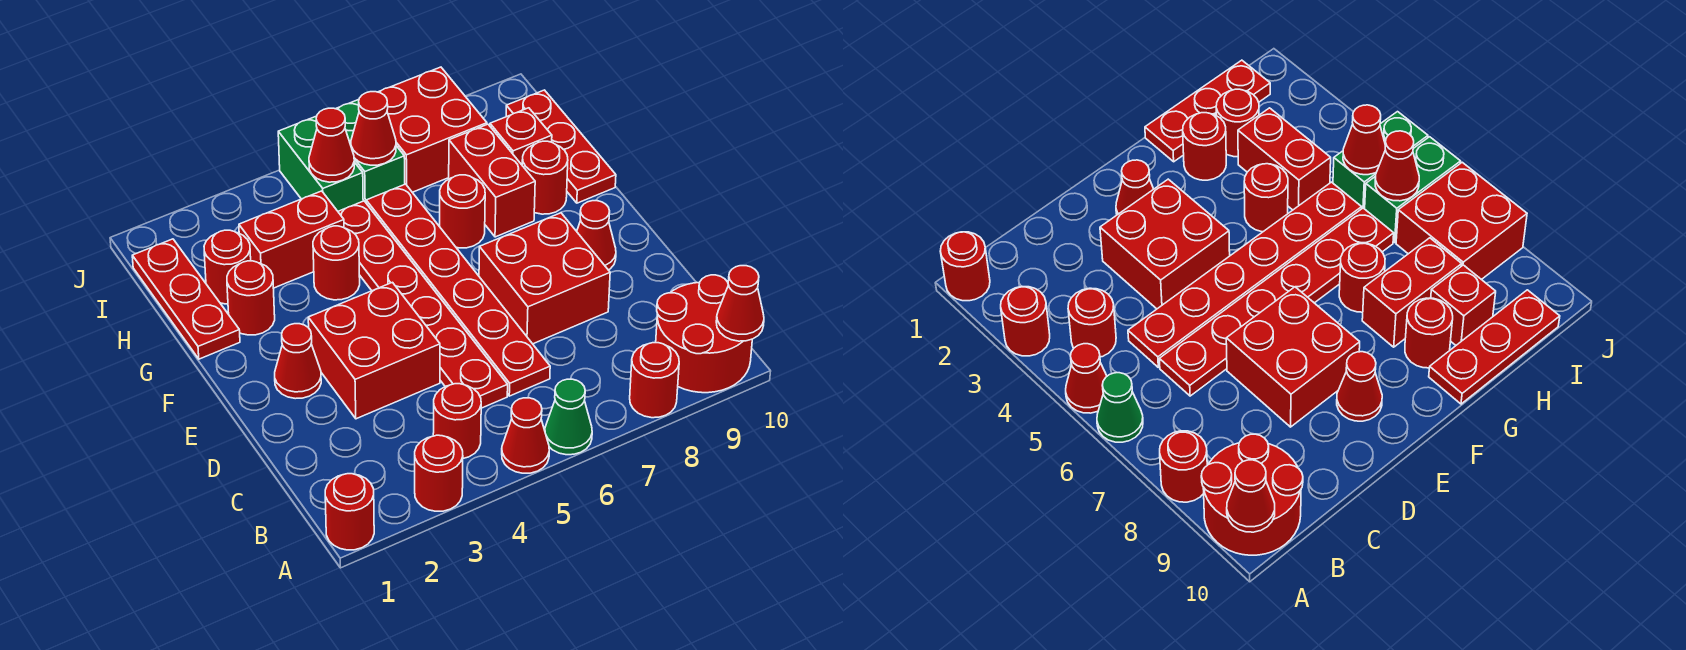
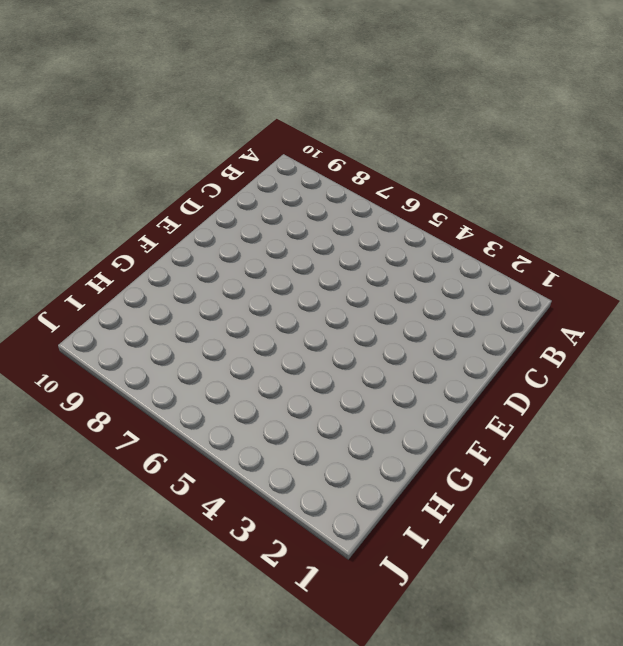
none -> red round brick A1 level 1
none -> red round brick A3 level 1
none -> red cone A5 level 1

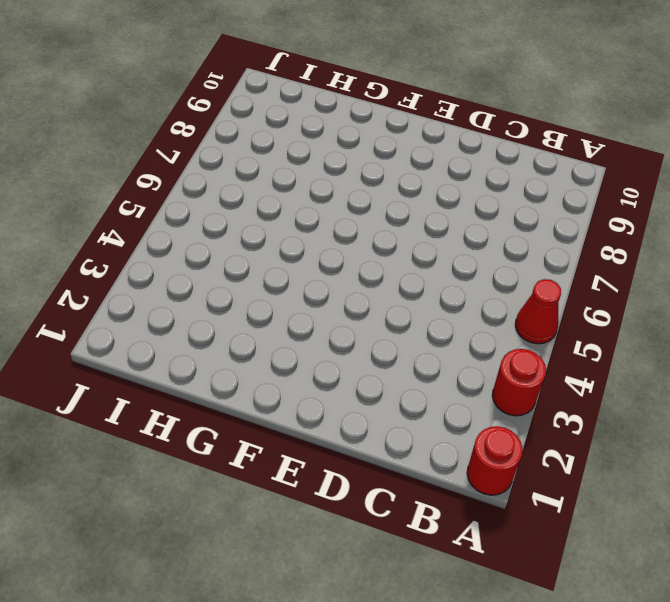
none -> green cone A6 level 1
none -> red round brick A8 level 1
none -> red round brick A9:B10 level 1

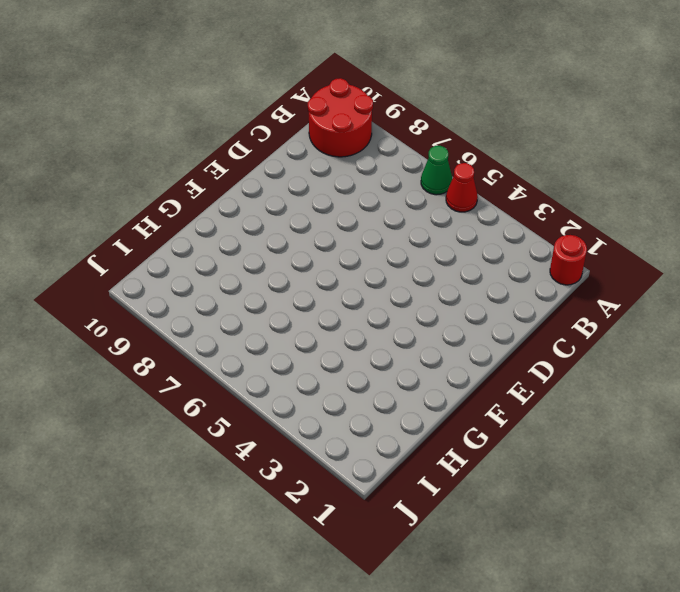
none -> red round brick A3 level 1
none -> red round brick A8 level 1
none -> red round brick B4 level 1

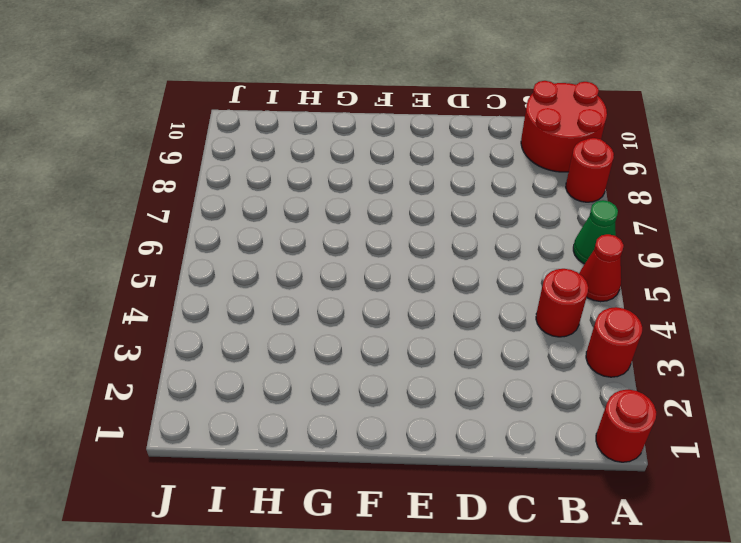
none -> red plate C5:H5 level 1
none -> red plate C6:H6 level 1
none -> red brick D3:E4 level 1

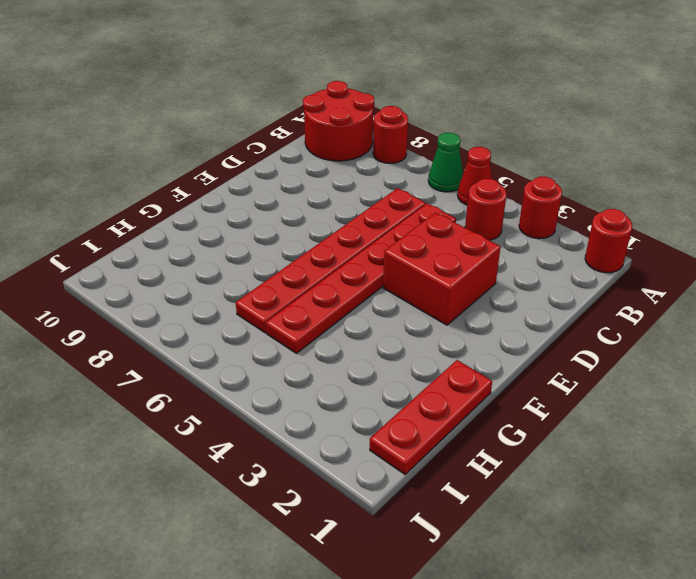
none -> red brick D7:E8 level 1
none -> red cone E2 level 1
none -> red cone E9 level 1

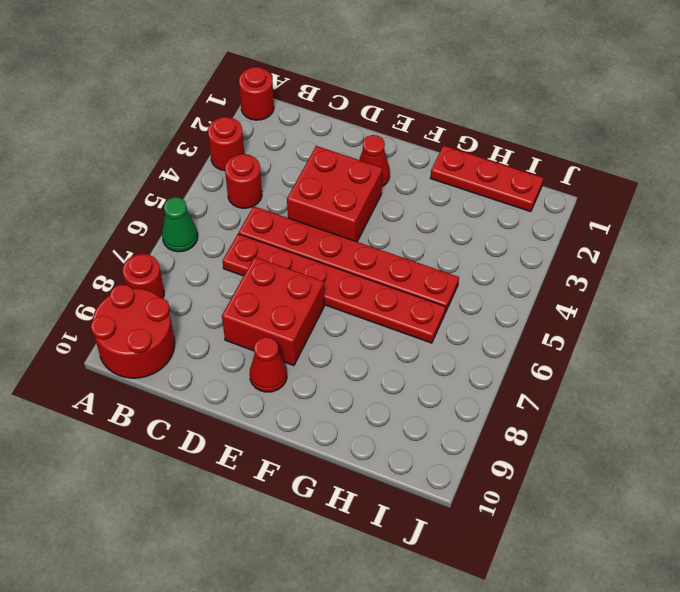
none -> red cone A5 level 1
none -> red round brick G2 level 1
none -> red round brick G4 level 1

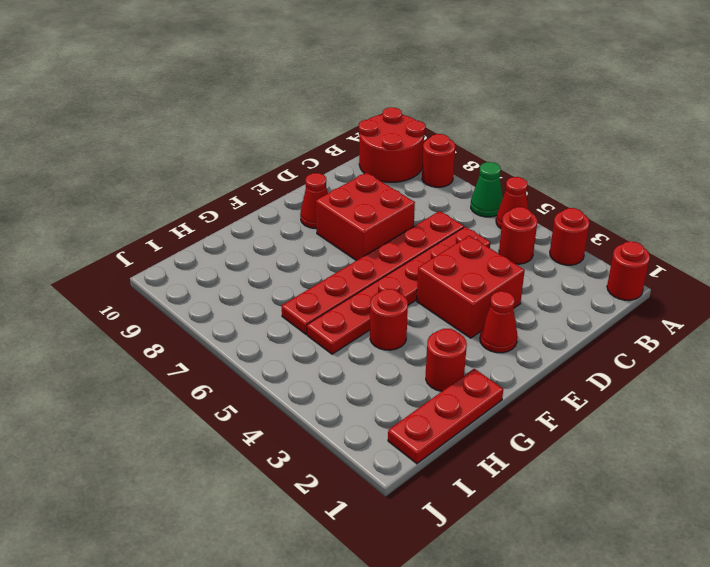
none -> red round brick G7 level 1
none -> red brick G8:H8 level 1
none -> red round brick G9 level 1

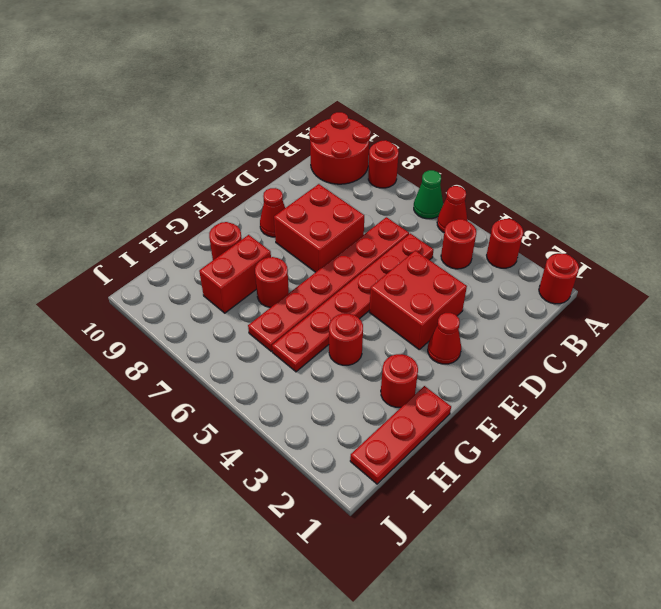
none -> red plate G10:I10 level 1
none -> red round brick H2 level 1
none -> red brick H3:H4 level 1

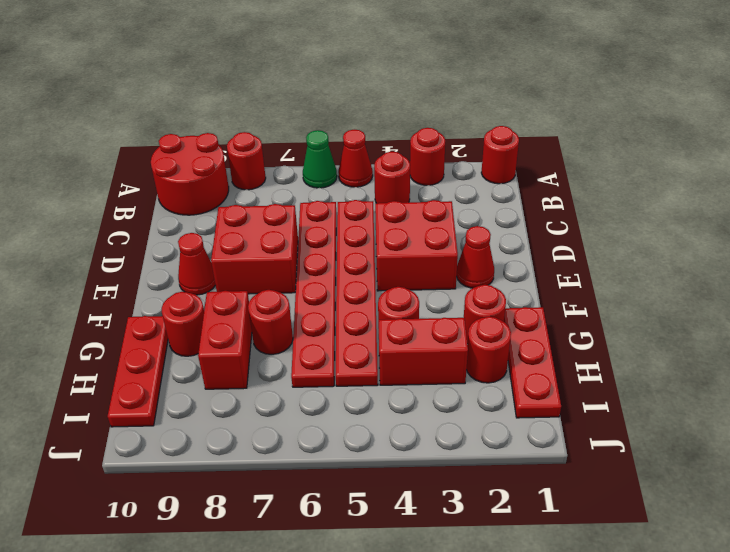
none -> red brick H9 level 1
none -> green brick I5:J5 level 1
none -> green brick I6:J6 level 1

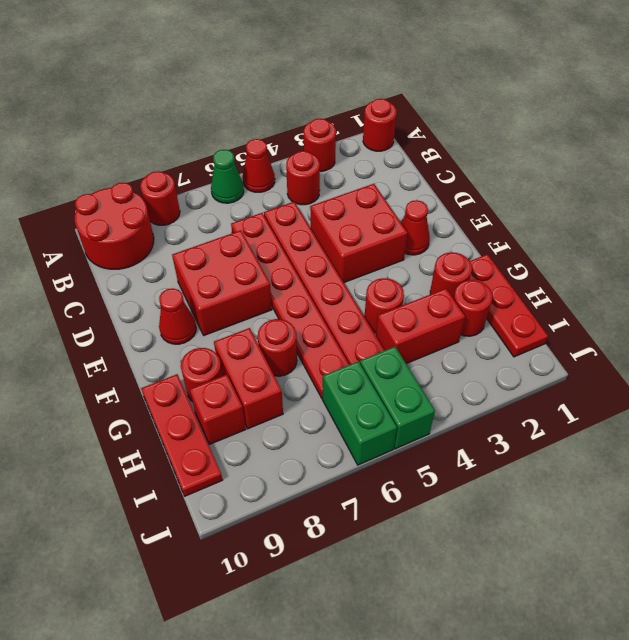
none -> red brick I7:J8 level 1
none -> red cone A10 level 2
none -> red cone I5 level 2

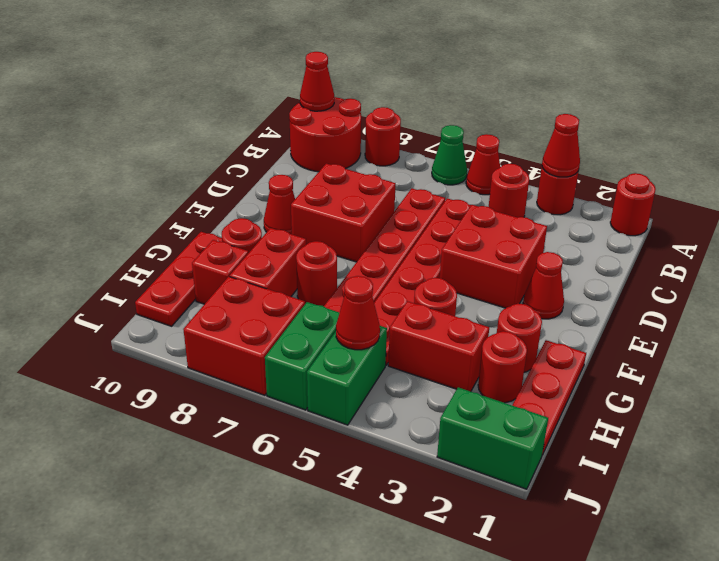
red cone A3 level 2 -> red cone I6 level 2
green brick J1:J2 level 1 -> none

